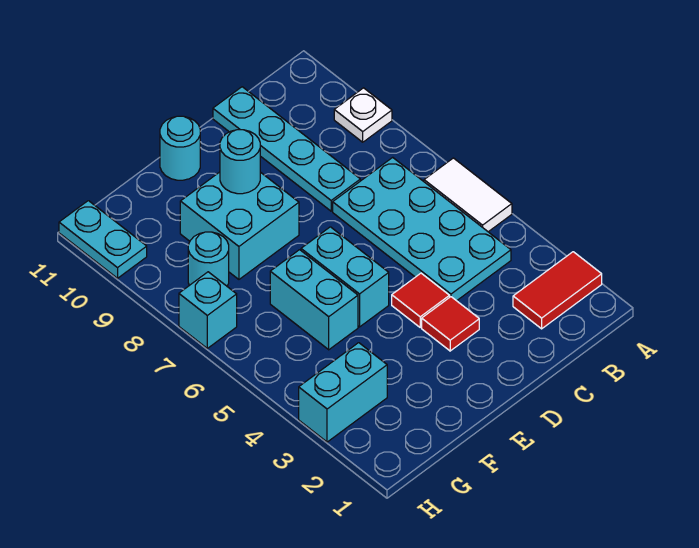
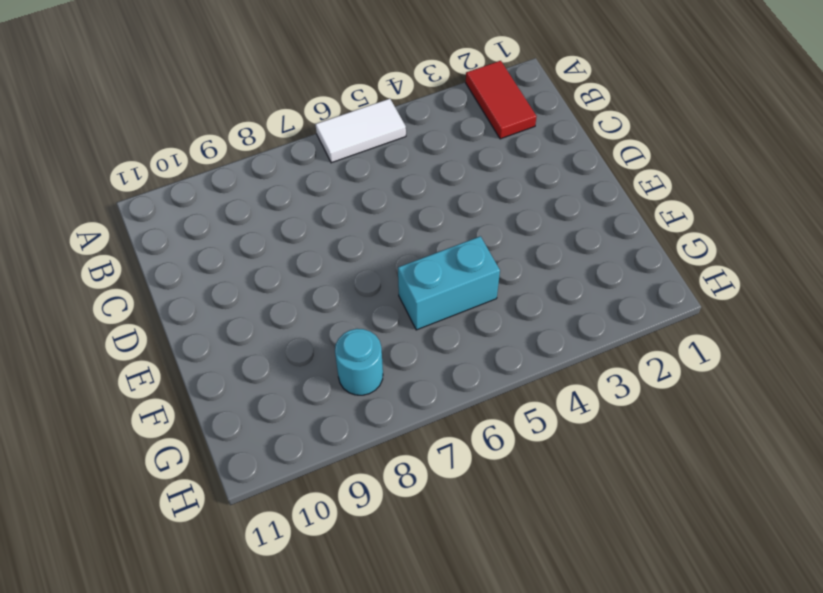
none -> white plate A9 level 1
none -> cyan plate B4:C7 level 1
none -> cyan plate C8:C11 level 1

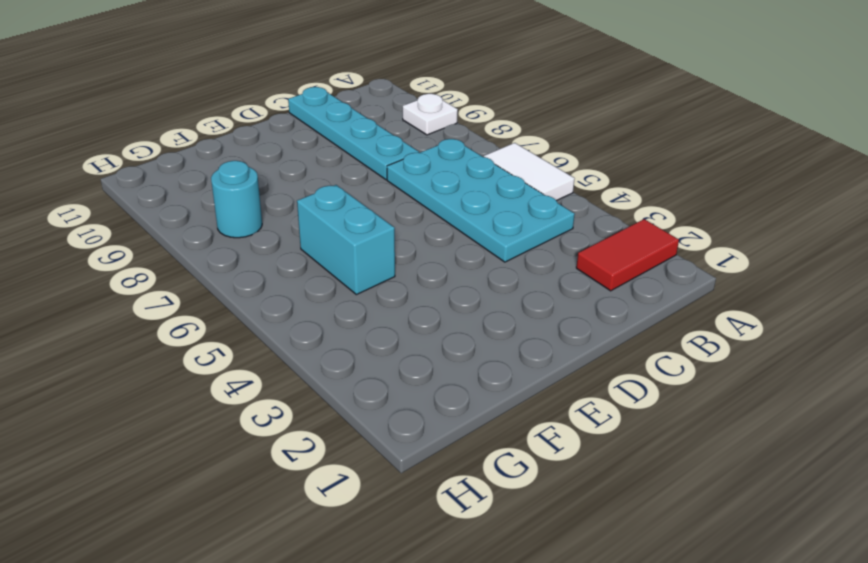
none -> red tile D3 level 1
none -> red tile D4 level 1
none -> cyan brick E5:E6 level 1

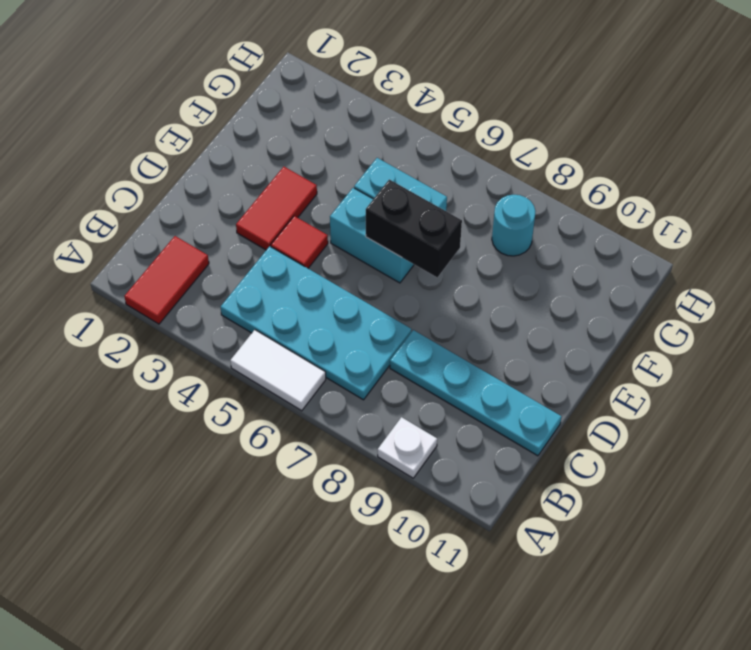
red tile D3:E3 level 1 -> red tile D3 level 1
black brick E6:E7 level 2 -> none
none -> cyan brick E8:F9 level 1
none -> cyan round brick E11 level 1
none -> cyan brick G3:H3 level 1

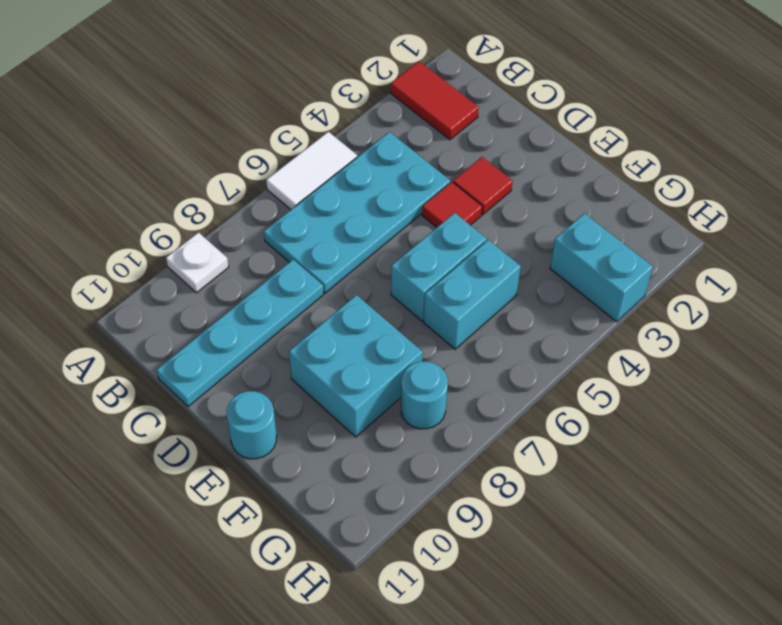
none -> cyan brick H7 level 1
none -> cyan plate H10:H11 level 1
none -> cyan round brick E9 level 2

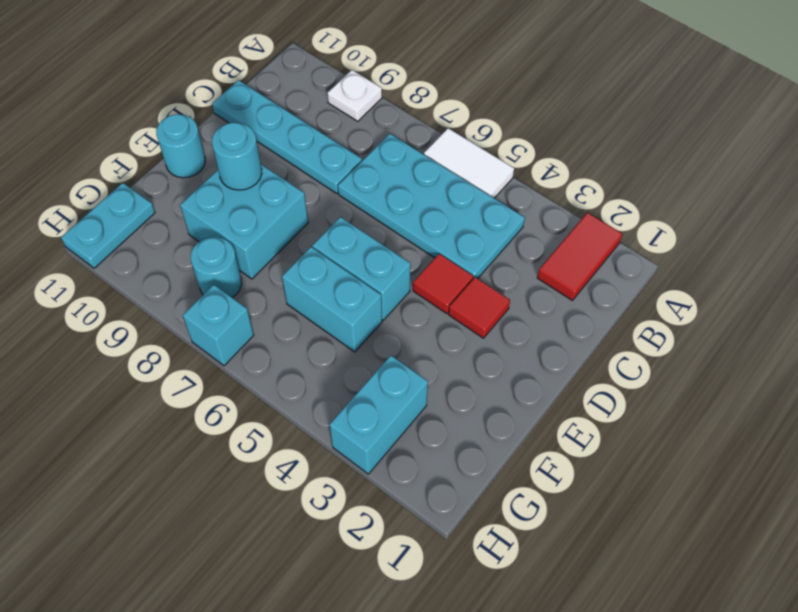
cyan plate G11:H11 level 1 -> cyan plate H10:H11 level 1

